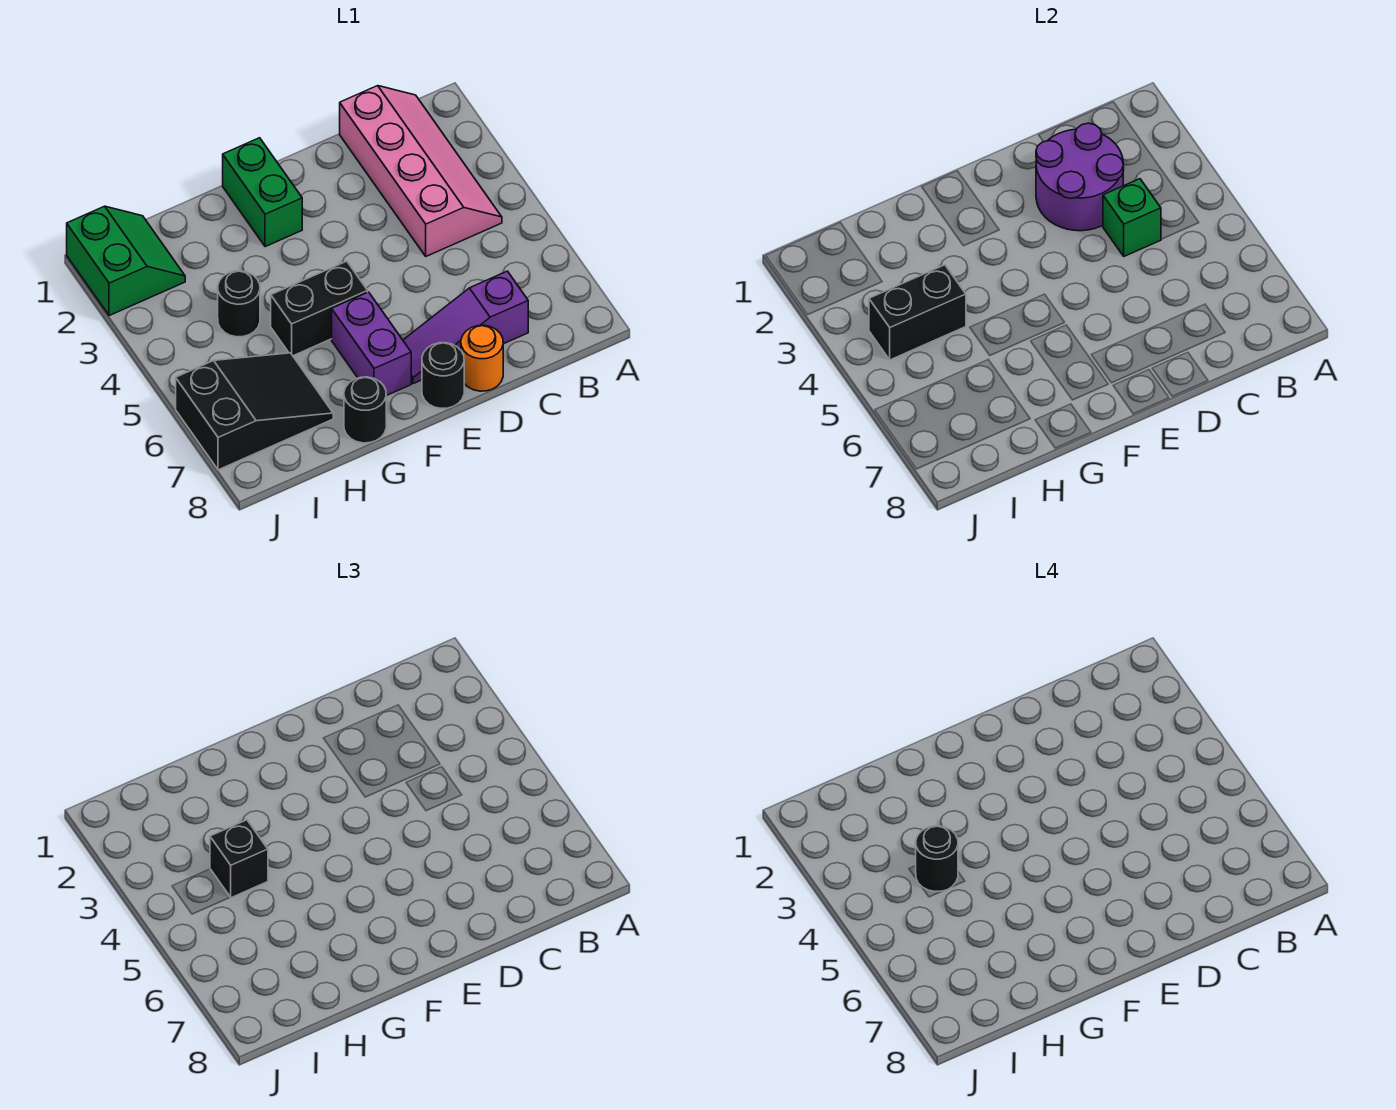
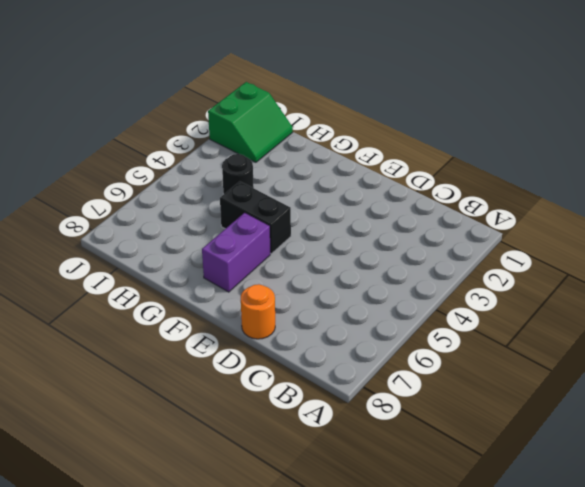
none -> pink slope B1:C4 level 1 top C
none -> purple slope C7:E7 level 1 top C
none -> black round brick E8 level 1

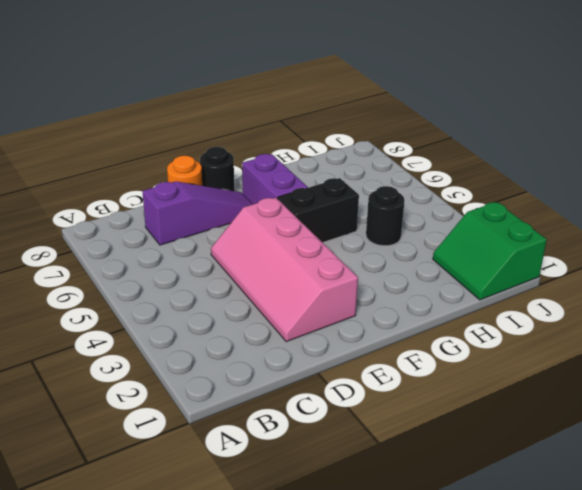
pink slope D2:E5 level 1 top E -> pink slope B1:C4 level 1 top C
none -> green brick F1:F2 level 1
none -> black round brick G8 level 1
none -> black slope H6:J7 level 1 top J

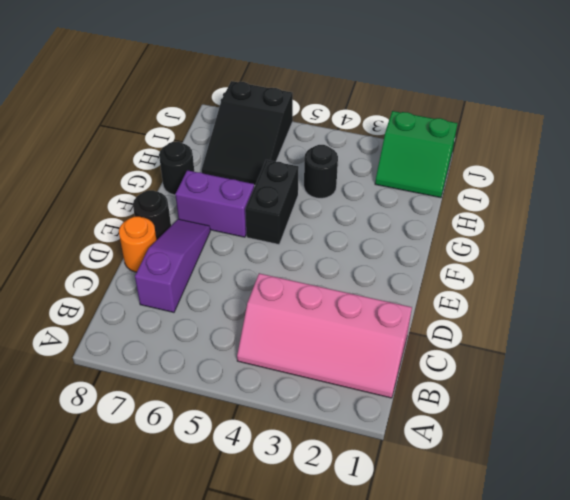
none -> green brick F1:F2 level 1
none -> purple round brick C2:D3 level 2
none -> green brick C4 level 2

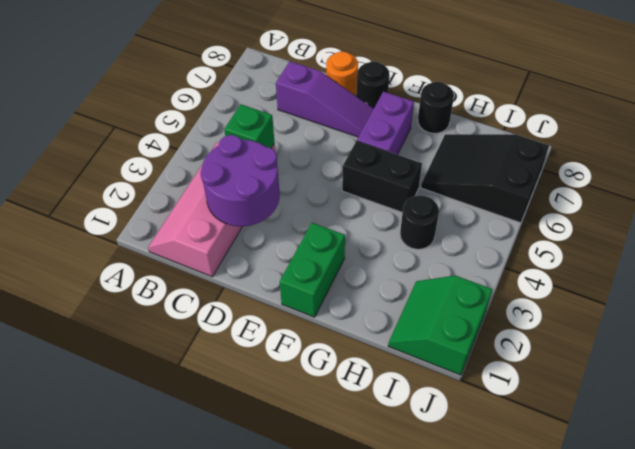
none -> black brick H4:I4 level 2
none -> black brick H4 level 3
none -> black round brick H4 level 4

